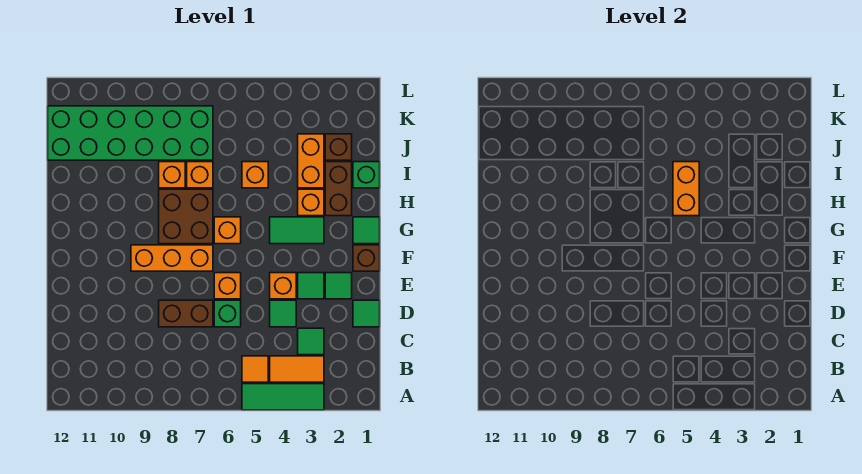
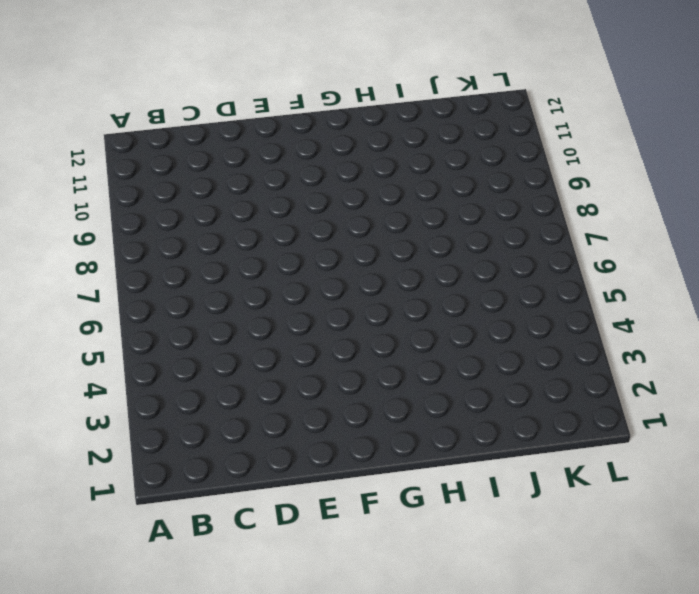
none -> green tile A3:A5 level 1
none -> orange tile B3:B4 level 1
none -> orange tile B5 level 1

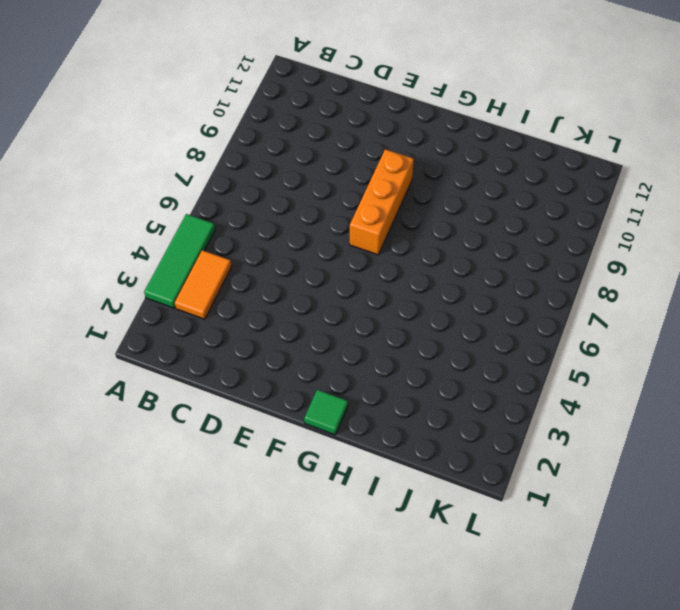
none -> orange tile B5 level 1
none -> green tile C3 level 1
none -> green tile D1 level 1

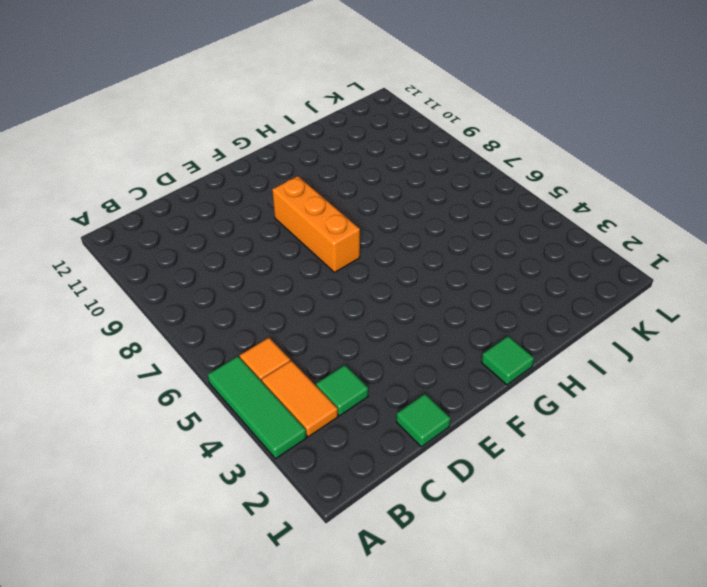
none -> green tile D4 level 1
none -> green brick D6 level 1
none -> brown brick D7:D8 level 1

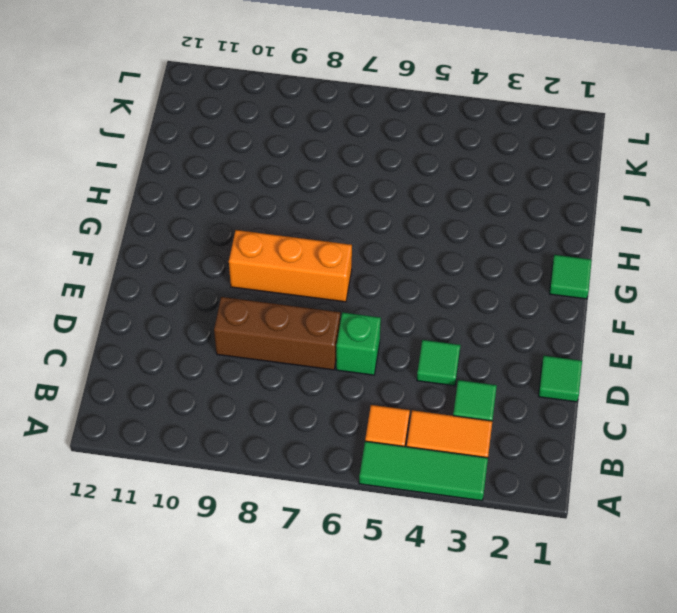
brown brick D7:D9 level 1 -> brown brick D7:D8 level 1
none -> green tile E2 level 1
none -> green tile E3 level 1
none -> orange brick E4 level 1

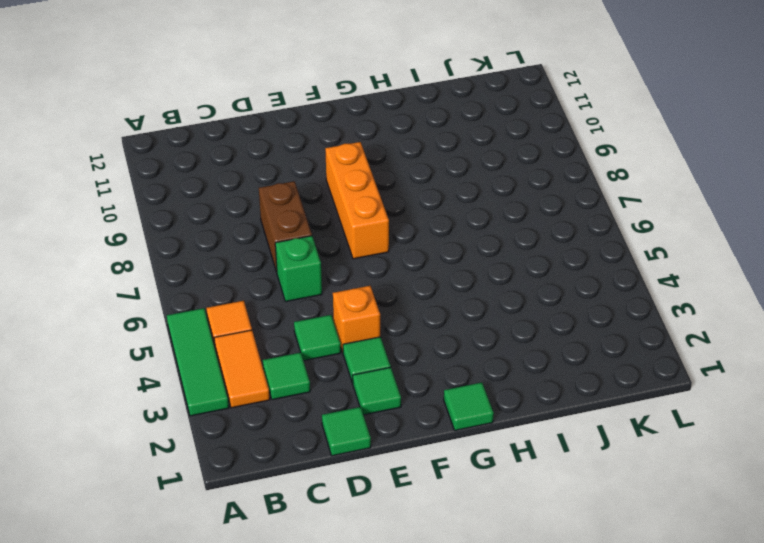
none -> orange brick E6 level 1
none -> brown brick F1 level 1
none -> green tile G3:G4 level 1

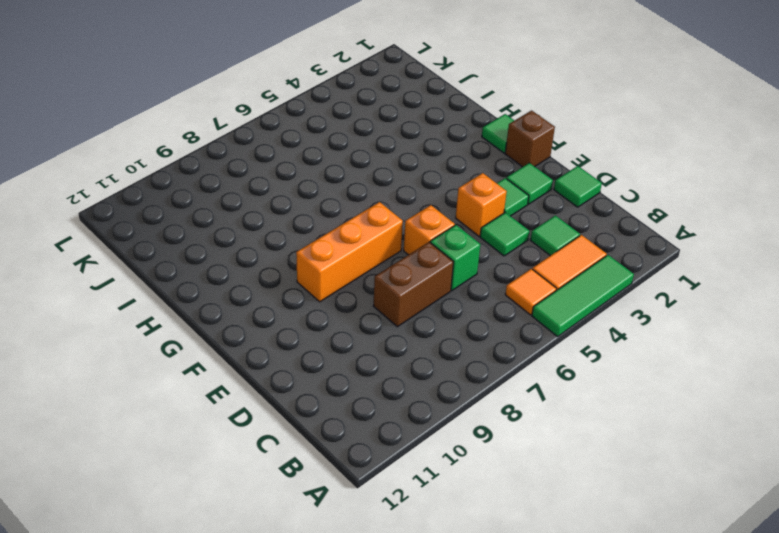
none -> green tile G3:G4 level 1
none -> orange brick G6 level 1
none -> brown brick G7:H8 level 1

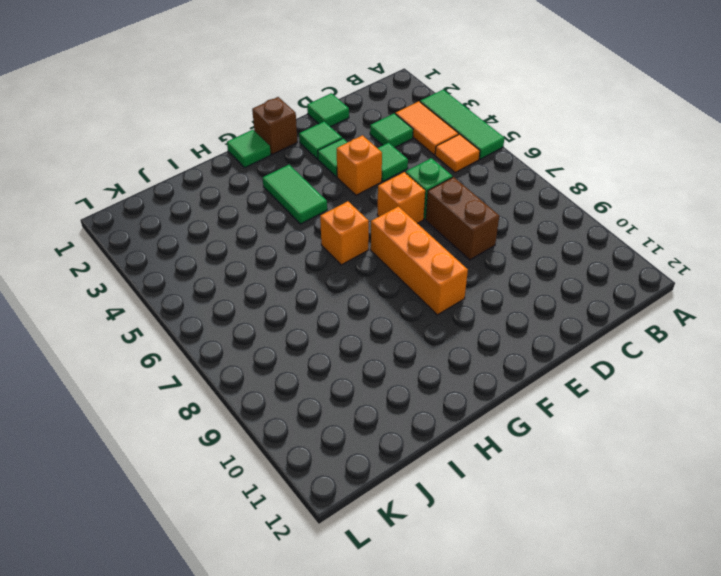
none -> brown brick G7:H8 level 1
none -> brown brick H2:I2 level 1
none -> orange brick H3 level 1

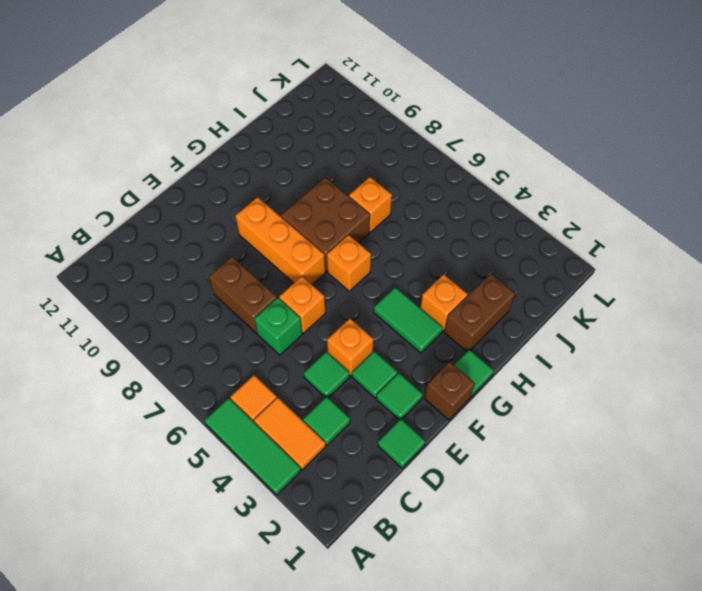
none -> green brick I1 level 1
none -> orange brick I3:J3 level 1
none -> orange brick I5 level 1

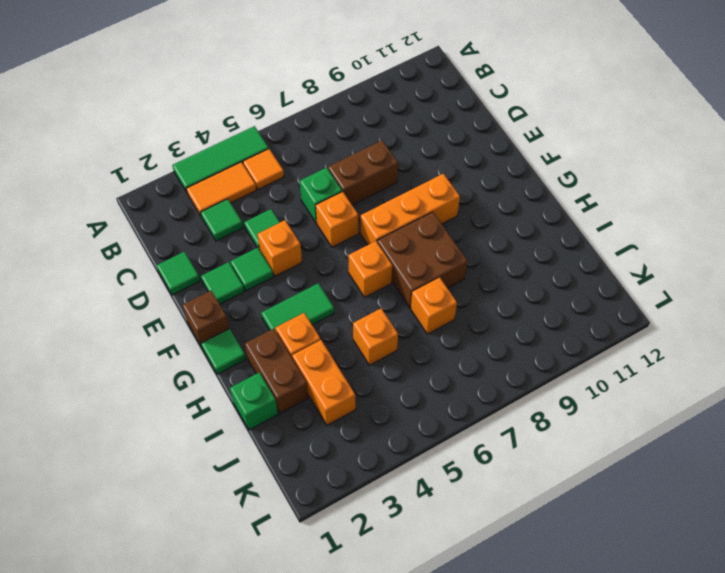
none -> orange brick I8 level 1
none -> brown brick J2 level 1
none -> green brick J7:K12 level 1

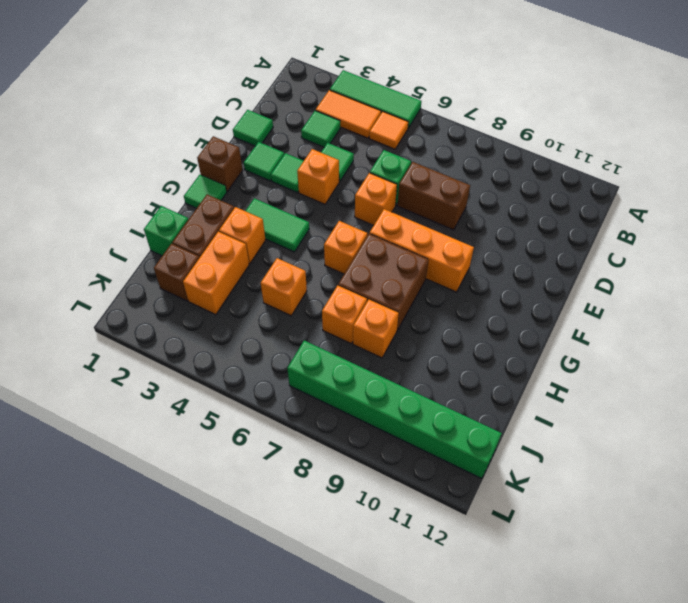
green brick K7:K12 level 1 -> green brick J7:K12 level 1
none -> orange brick H5:I5 level 2

